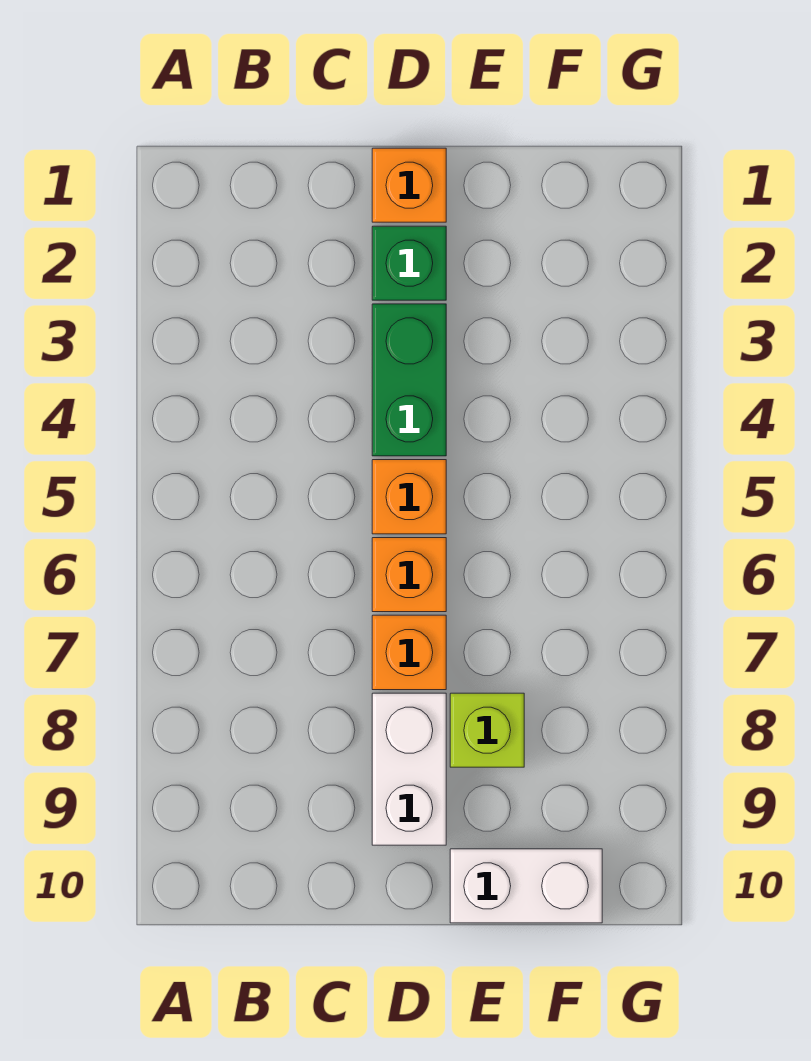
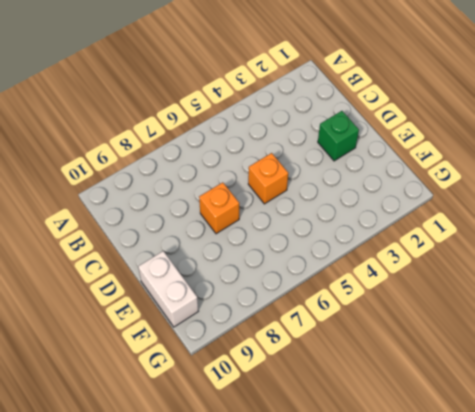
none -> orange brick D1 level 1
none -> green brick D3:D4 level 1

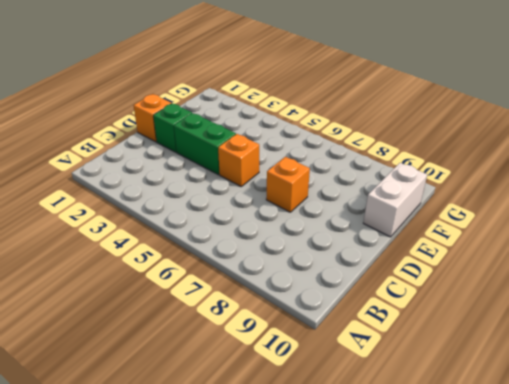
none -> orange brick D6 level 1
none -> white brick D8:D9 level 1

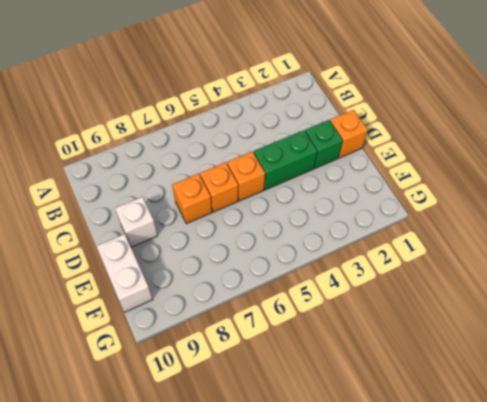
white brick D9 level 1 -> white brick D8:D9 level 1
none -> lime brick E8 level 1

